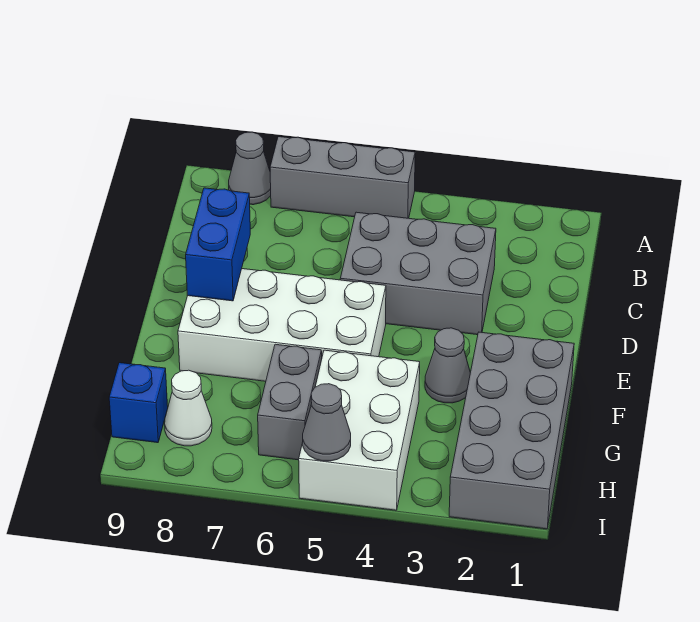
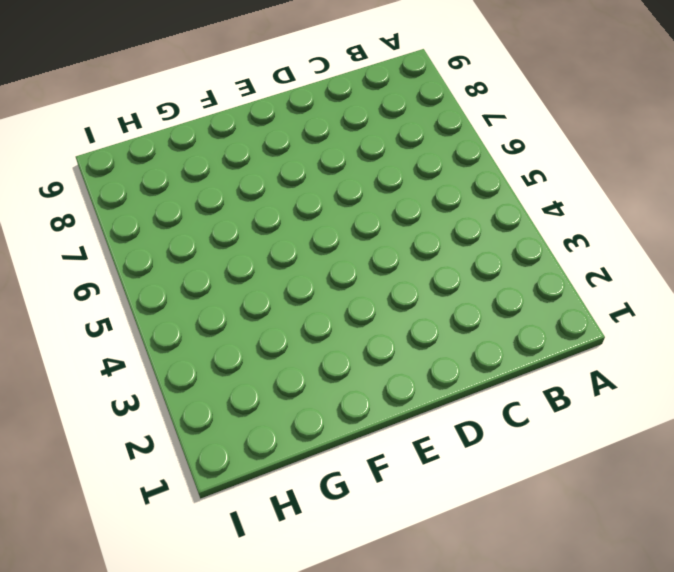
none -> grey brick A5:A7 level 1
none -> grey cone A8 level 1
none -> grey brick C3:D5 level 1

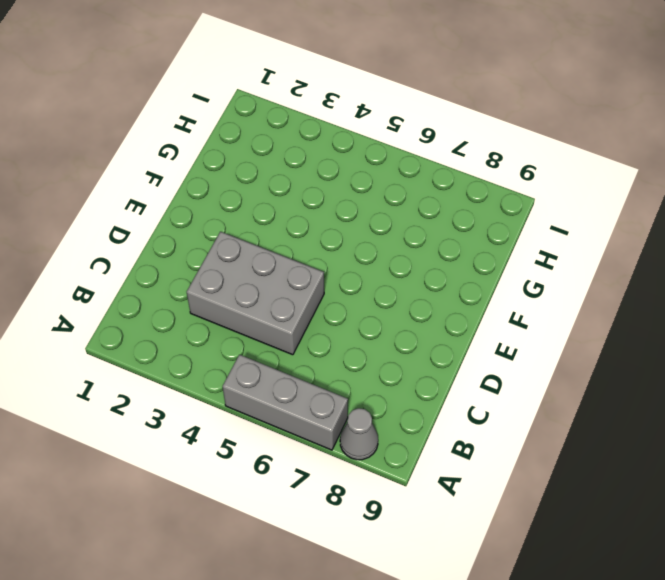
none -> white brick E5:F8 level 1
none -> grey brick F1:I2 level 1
none -> grey cone F3 level 1

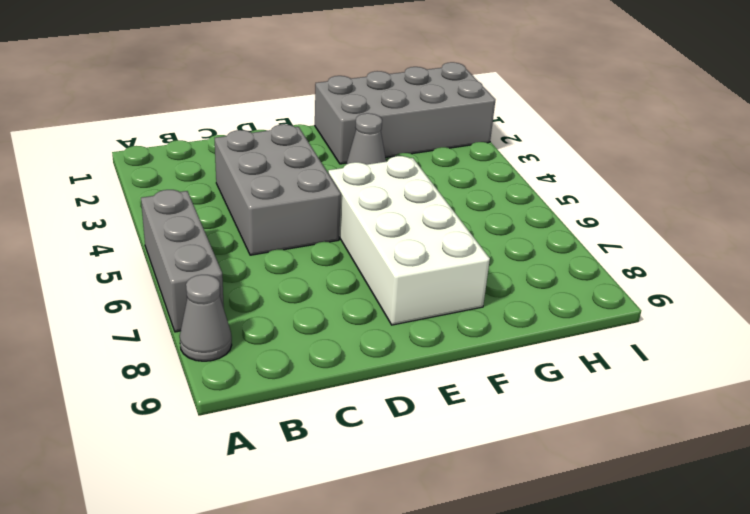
none -> white brick G4:I5 level 1
none -> grey brick G6:H6 level 1
none -> white cone H8 level 1

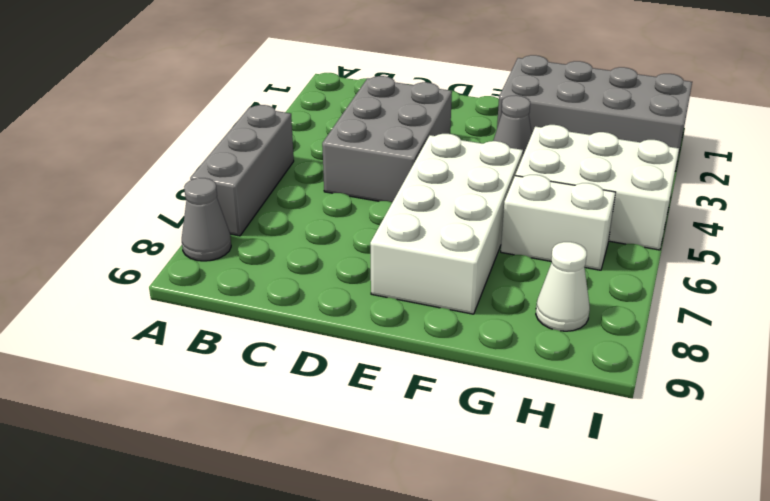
white brick G6:H6 level 1 -> grey brick G6:H6 level 1
none -> blue brick H9 level 1
none -> blue brick D8:E8 level 2
none -> grey cone I5 level 2

